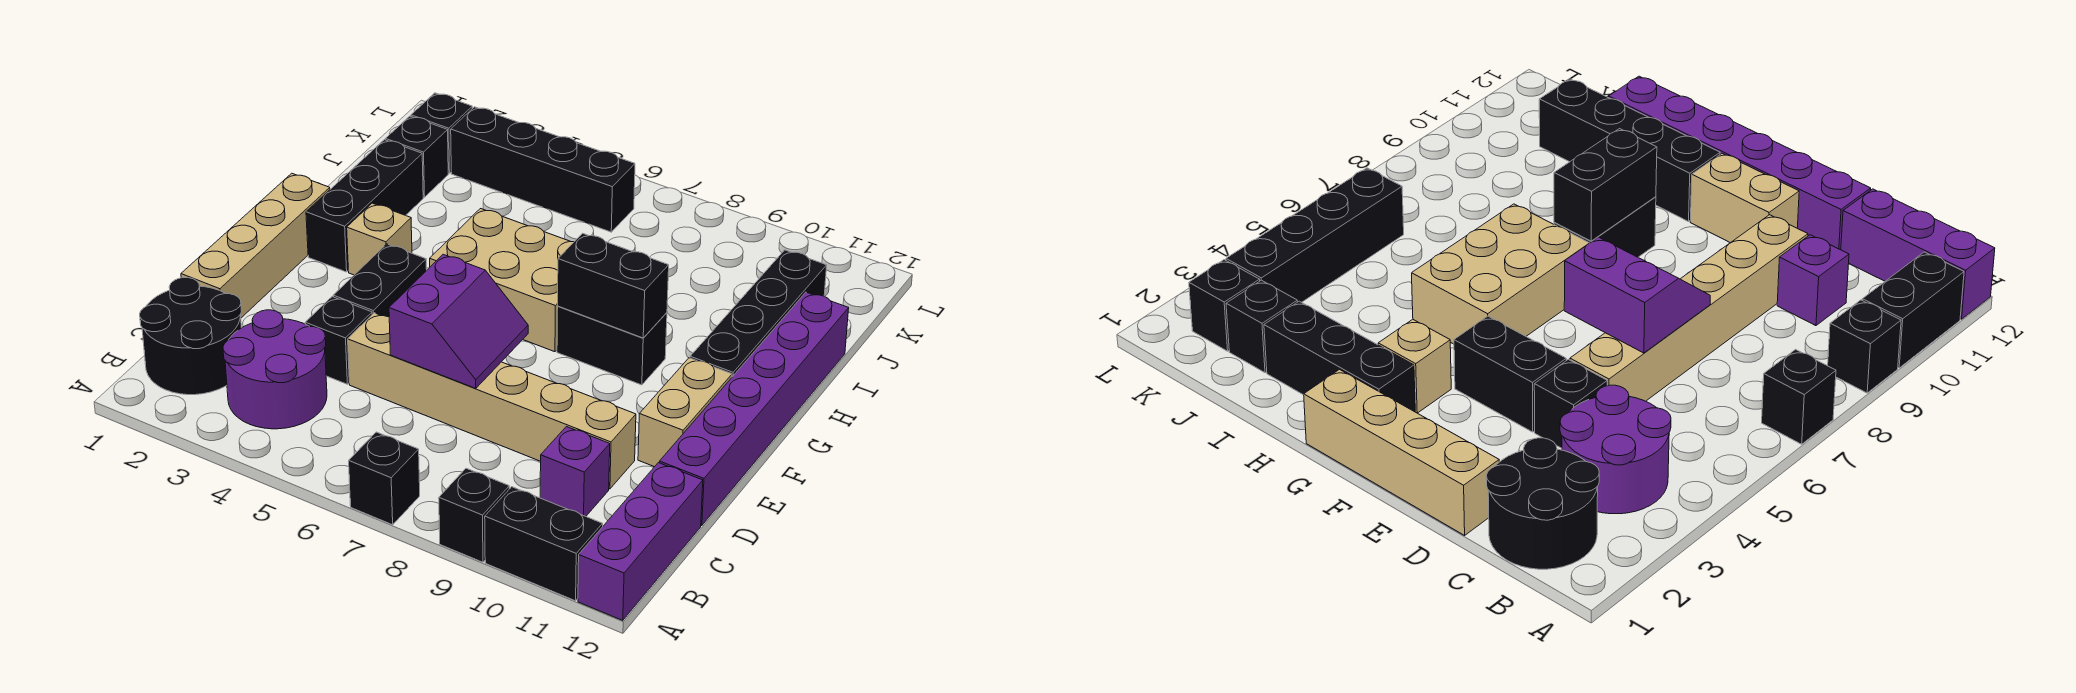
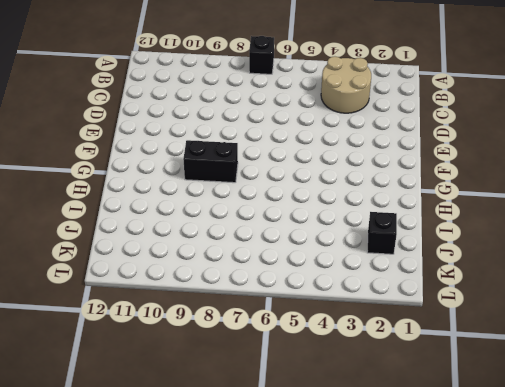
tan round brick B3:C4 level 1 -> purple round brick B3:C4 level 1
none -> black brick A9 level 1
none -> black brick A10:A11 level 1
none -> purple brick A12:C12 level 1

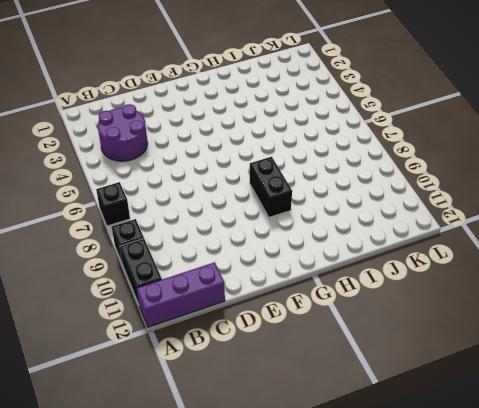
none -> black round brick B1:C2 level 1
none -> purple brick C10 level 1
none -> tan brick D1:G1 level 1

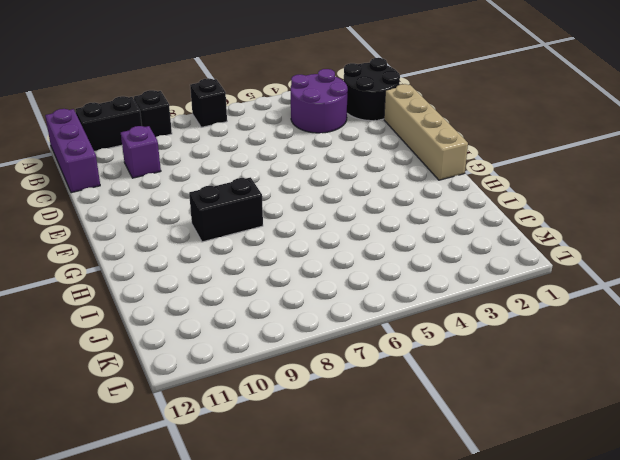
none -> black brick D4 level 1
none -> tan brick D5:D10 level 1
none -> purple brick D12:I12 level 1

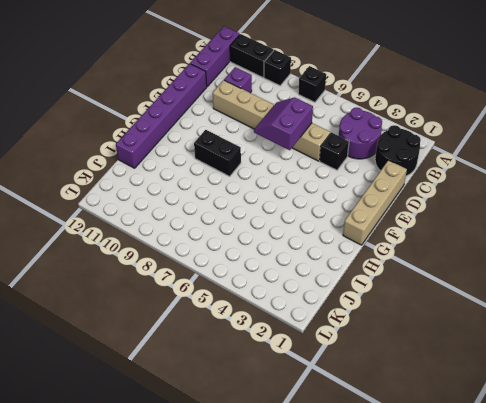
none -> black brick E4:F4 level 1
none -> tan brick E11:F11 level 1
none -> black brick G2:I2 level 1

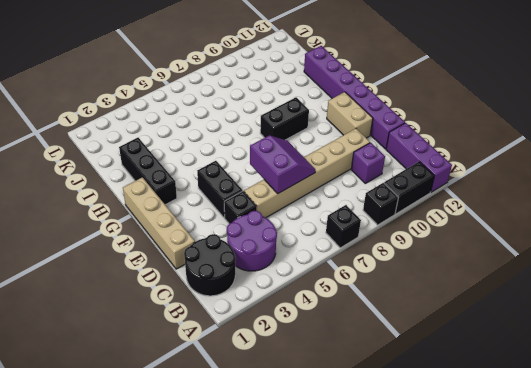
none -> tan brick G3 level 1
none -> tan brick G5:H7 level 1
none -> black brick G11:J11 level 1

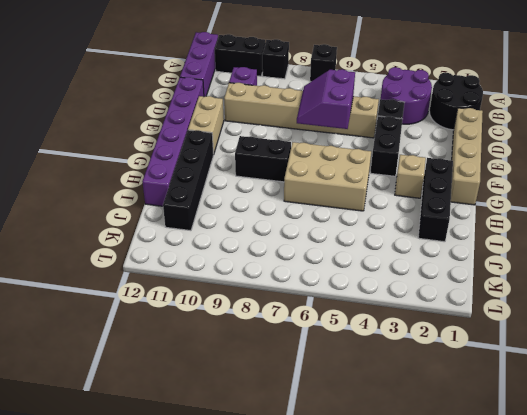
none -> black brick J2 level 1
none -> black brick K2 level 1
none -> black brick K3:K6 level 1

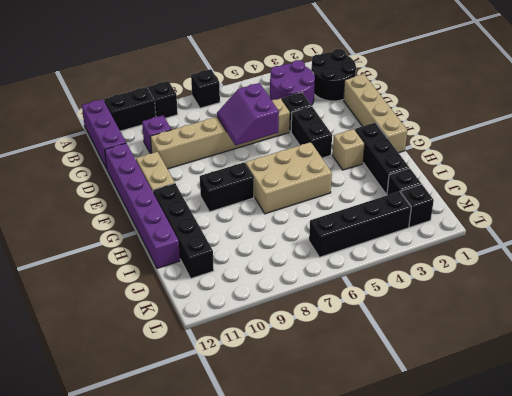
none -> black brick G8:G9 level 2

